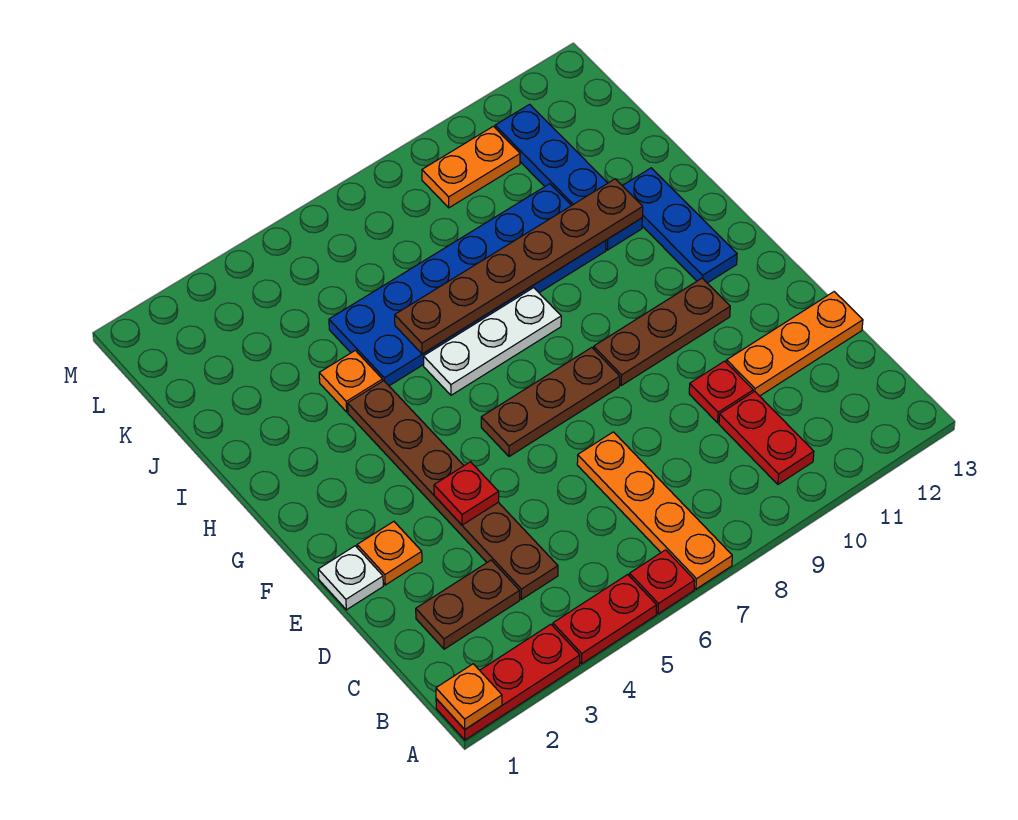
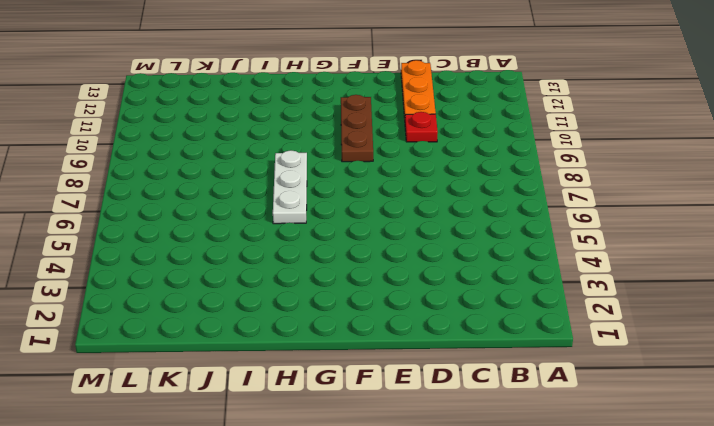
none -> red plate A1:A3 level 1
none -> red plate A4:A5 level 1
none -> red plate A6 level 1

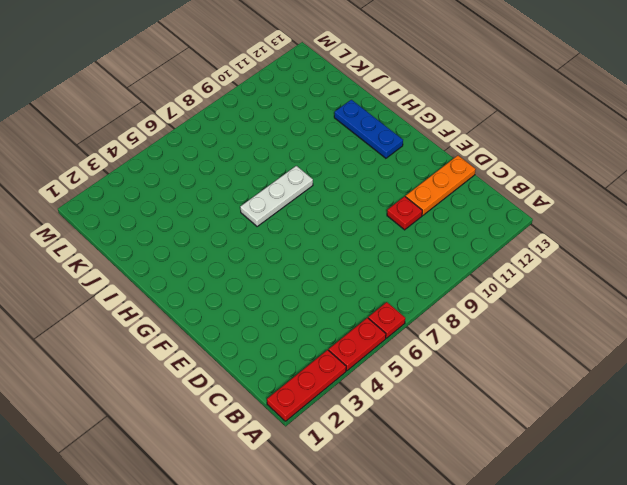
none -> orange plate A7:D7 level 1
none -> red plate B10:C10 level 1
none -> brown plate C2:C3 level 1

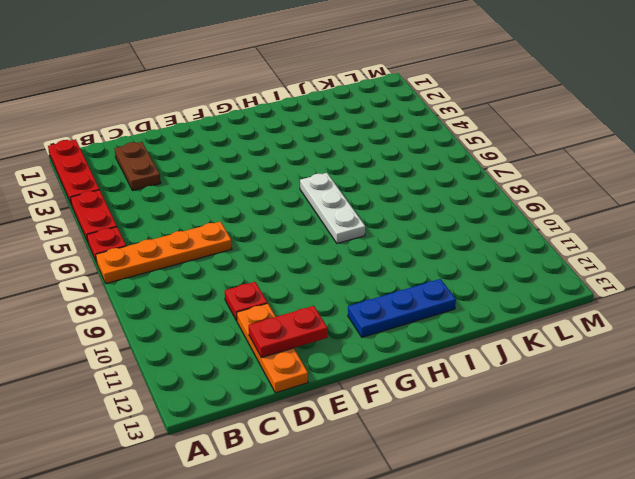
red plate D12:E12 level 2 -> red plate B10:C10 level 1
none -> brown plate C4:H4 level 1
none -> white plate E1 level 1
none -> orange plate E2 level 1

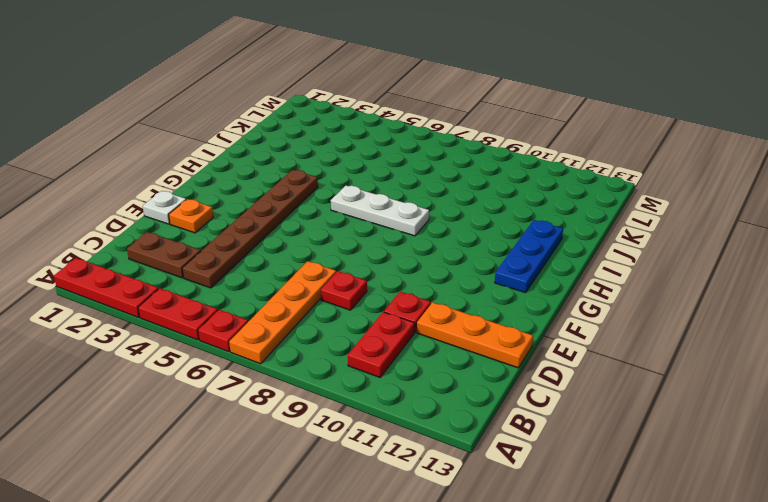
red plate D8 level 1 -> red plate E4 level 2
none -> brown plate F6:F8 level 1
none -> brown plate F9:F11 level 1
none -> orange plate I4 level 1

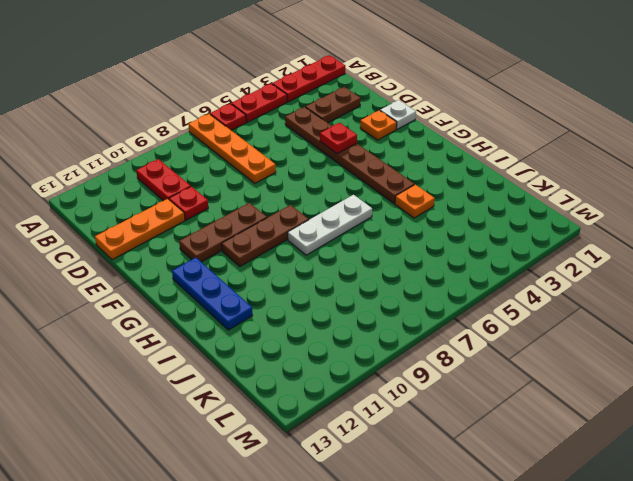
brown plate G8:G10 level 1 -> brown plate F6:F8 level 1
none -> blue plate I5:J10 level 1
none -> blue plate I11:L11 level 1
none -> orange plate L9:L10 level 1

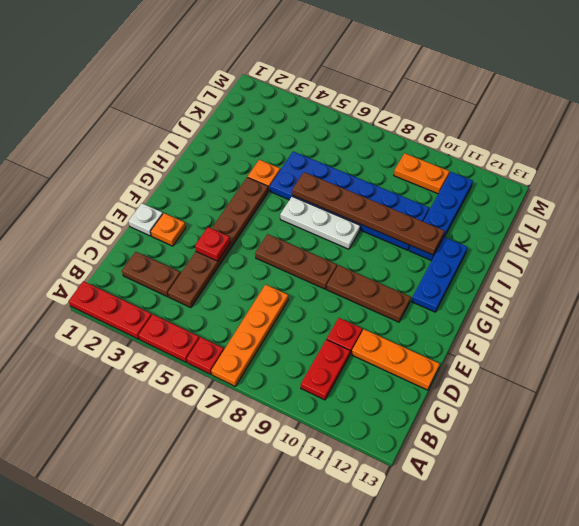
none -> orange plate A1 level 2

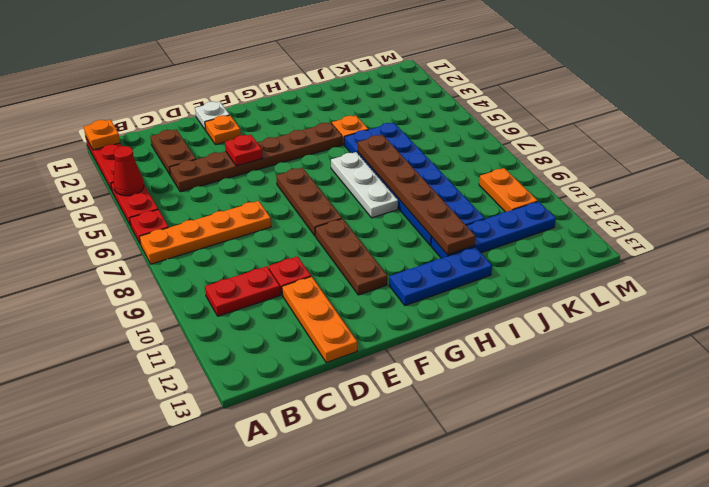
red cone A4 level 2 -> none

